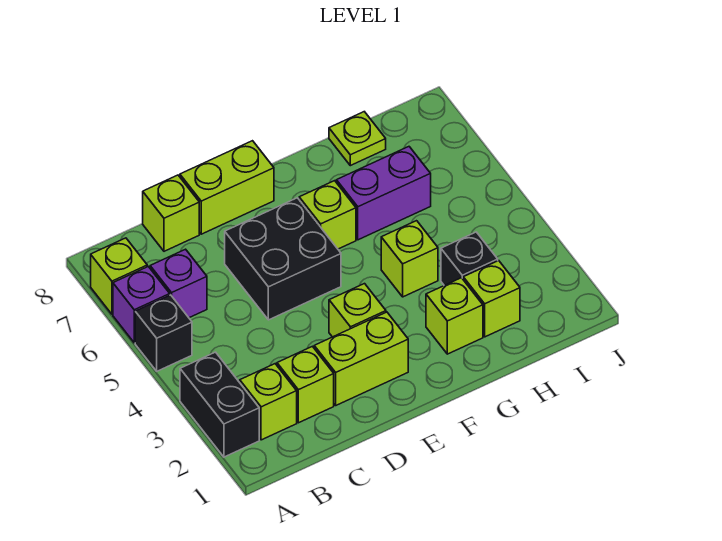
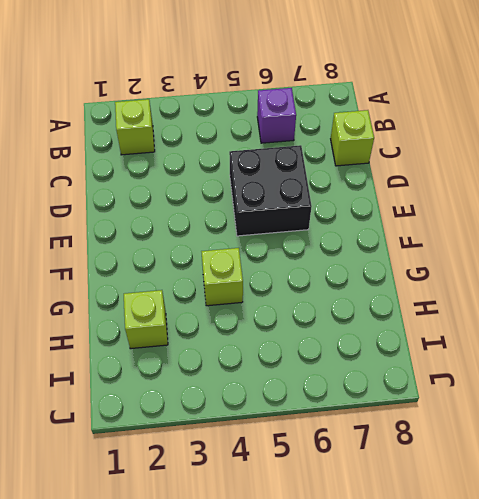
none -> black brick A2:A3 level 1
none -> black brick A5 level 1
none -> purple brick A6 level 1

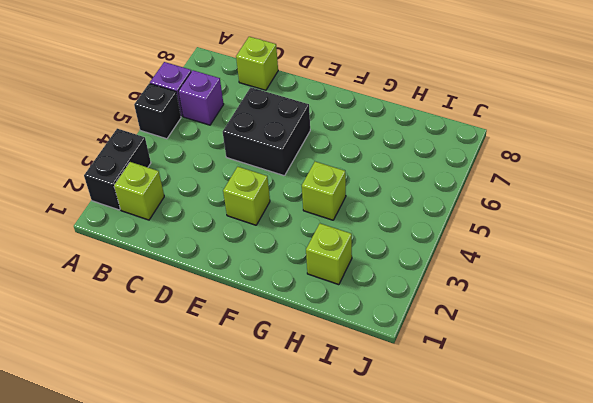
none -> lime brick A7 level 1
none -> lime brick C2 level 1
none -> lime brick D2:E2 level 1

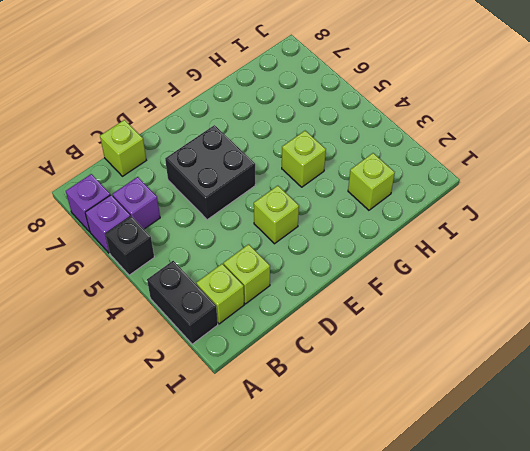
purple brick A7 level 1 -> lime brick A7 level 1
none -> lime brick D2:E2 level 1
none -> lime brick D8:E8 level 1
none -> lime brick F6 level 1

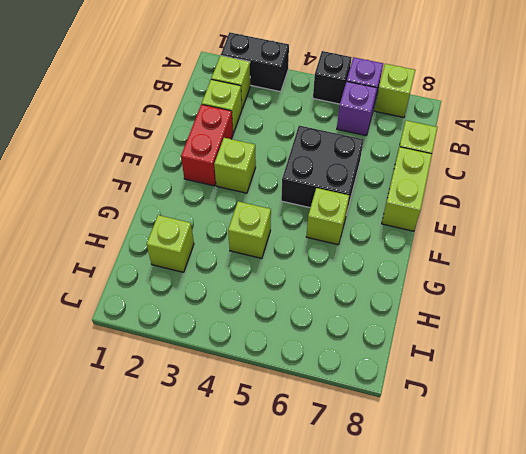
red brick D2:E2 level 1 -> lime brick D2:E2 level 1
none -> lime brick G2 level 1
none -> purple brick G6:H6 level 1
none -> black brick H3 level 1

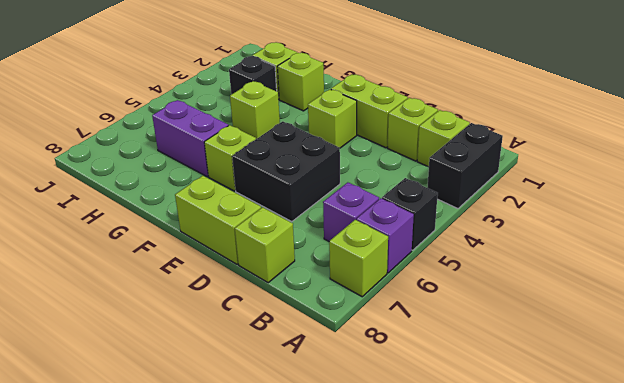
none -> lime plate H8 level 1

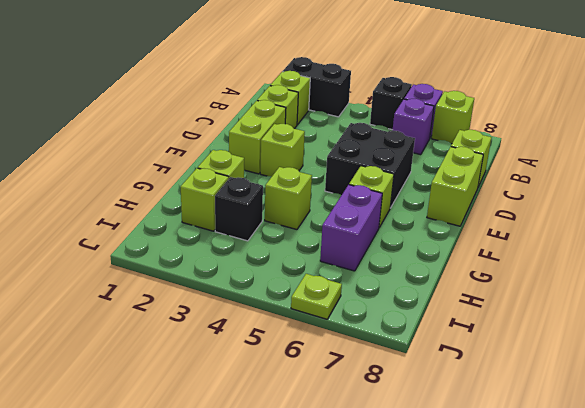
lime plate J6 level 1 -> lime plate H8 level 1

